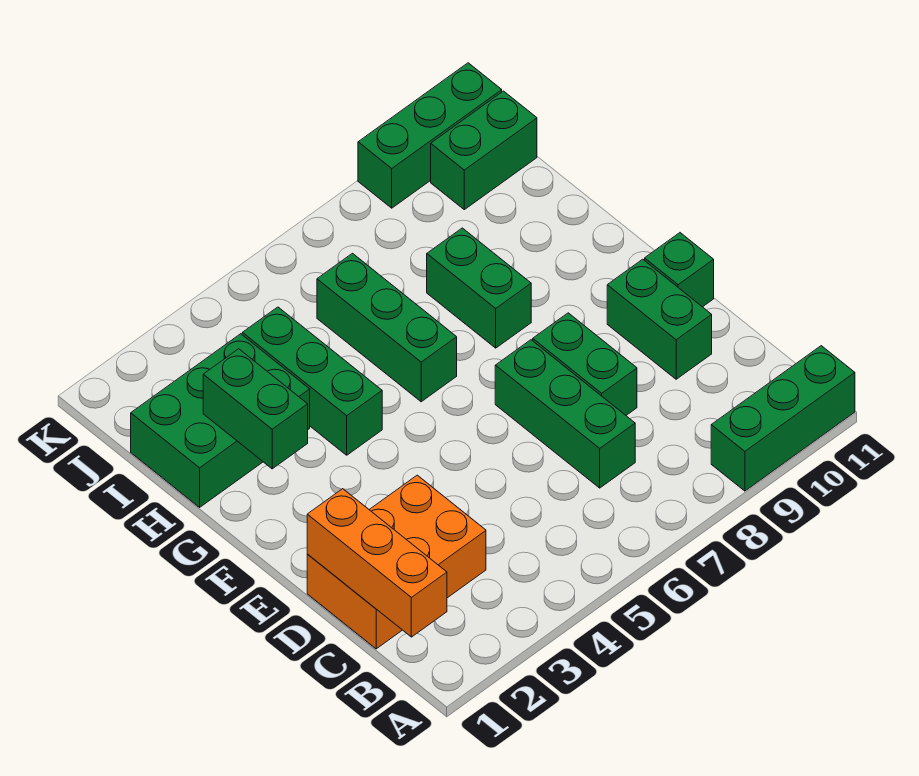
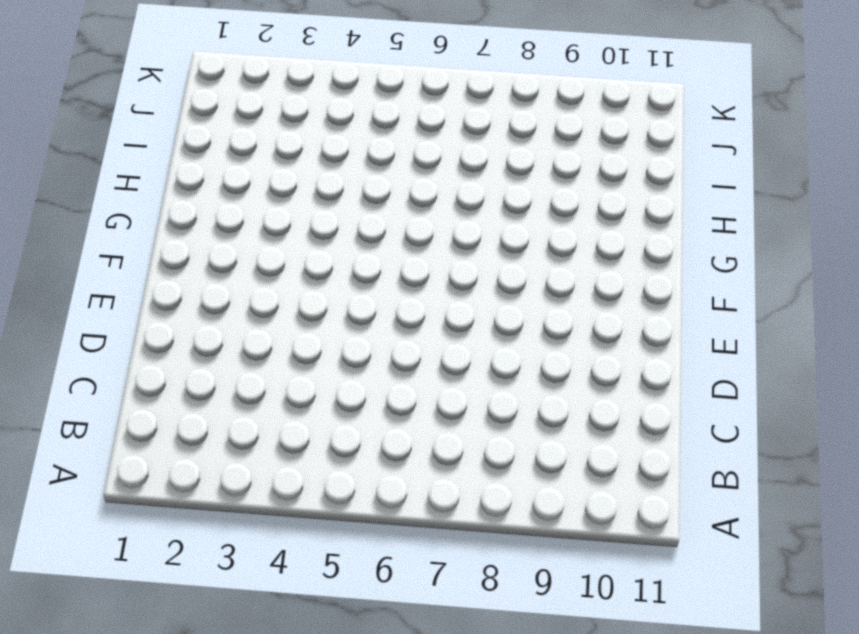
none -> green brick A9:A11 level 1
none -> orange brick C1:D3 level 1
none -> green brick C7:E7 level 1

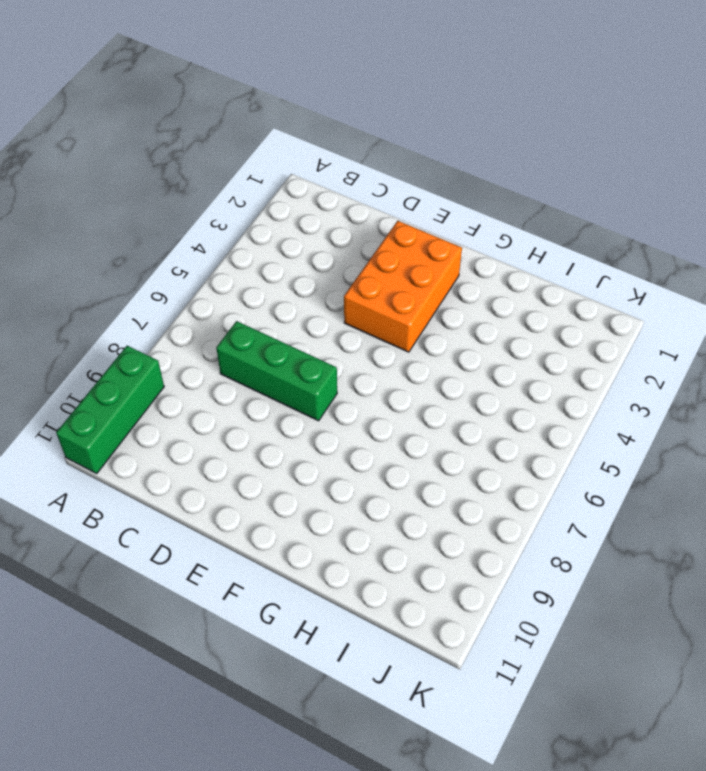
orange brick E2:F4 level 1 -> orange brick C1:D3 level 1
none -> green brick D8:E8 level 1
none -> green brick D10:E10 level 1
none -> green brick E11 level 1

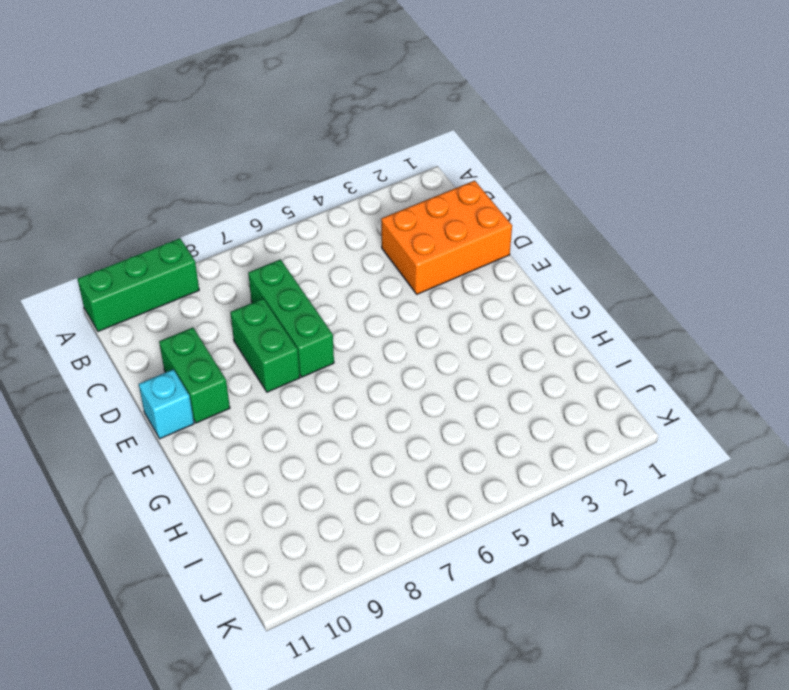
cyan brick E11 level 1 -> green brick E11 level 1
none -> green brick G4:I4 level 1
none -> green brick G6:I6 level 1
none -> green brick G8:H8 level 1

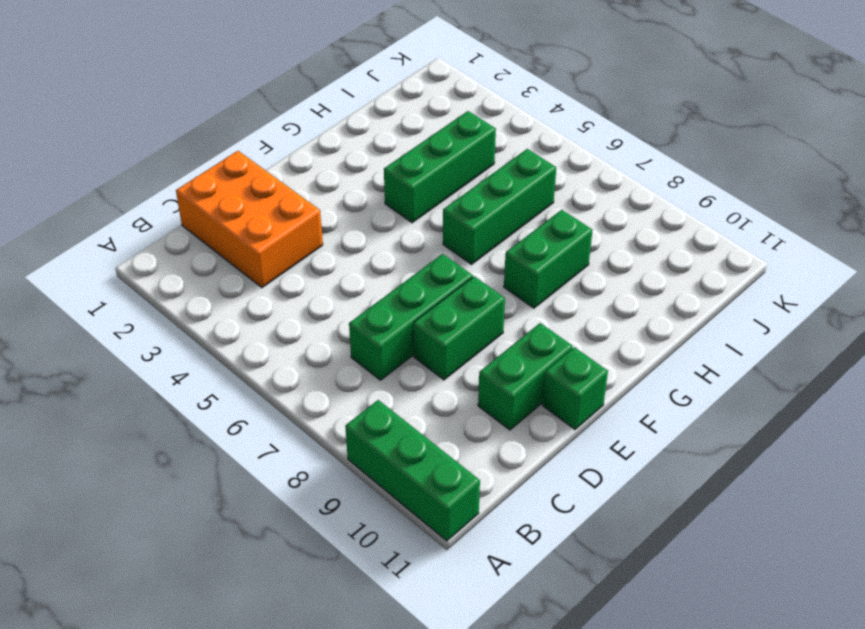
none -> green brick H1:I3 level 1
none -> green brick J10:J11 level 1
none -> green brick K9:K11 level 1

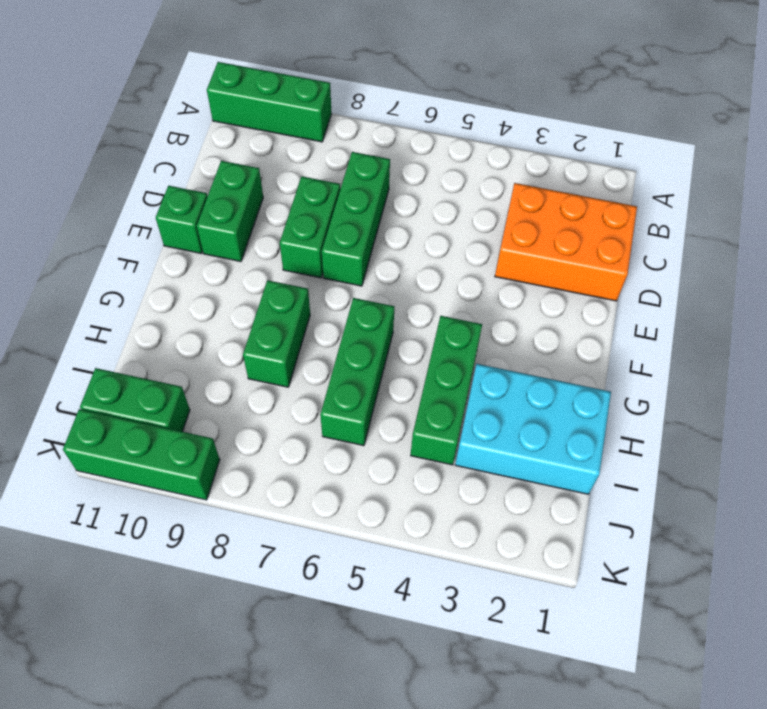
cyan brick H1:I3 level 1 -> green brick H1:I3 level 1
none -> orange brick B1:D1 level 2
none -> green brick G2:H2 level 2

